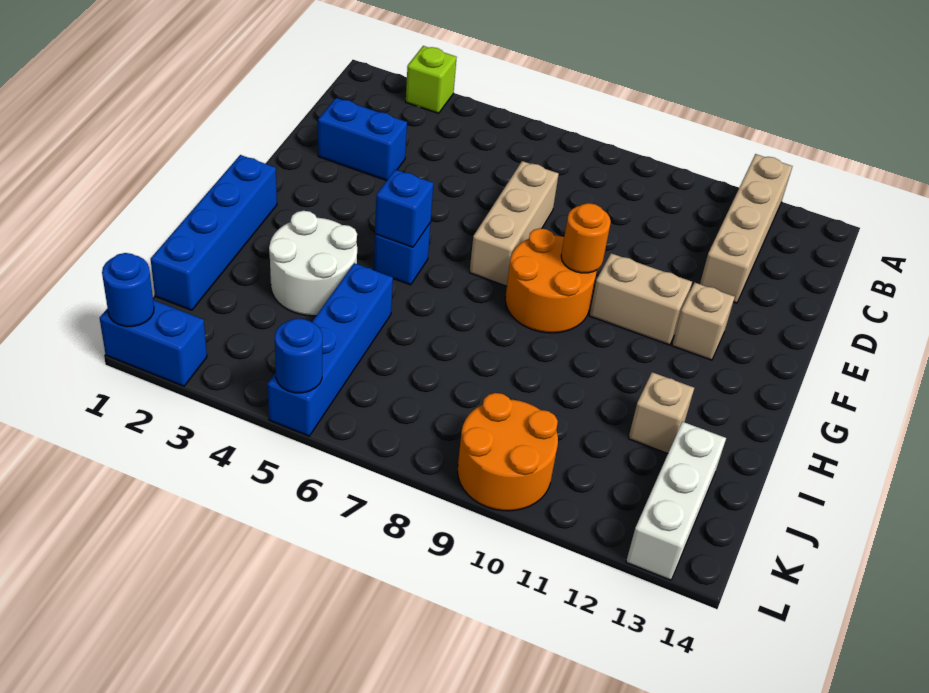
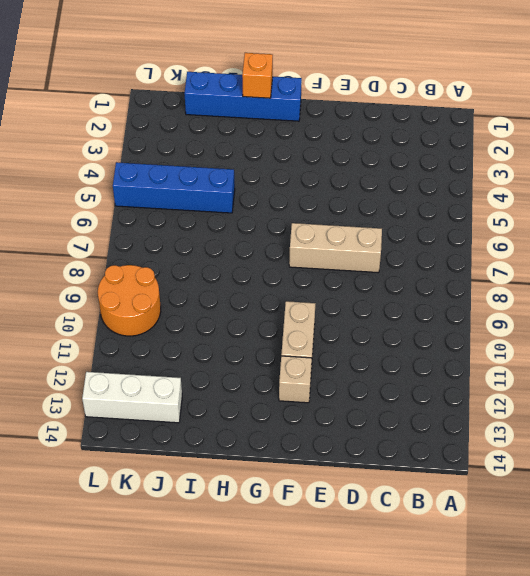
orange brick H1 level 2 -> none
none -> lime brick A3 level 1
none -> tan brick A12:D12 level 1
none -> blue brick D2:D3 level 1

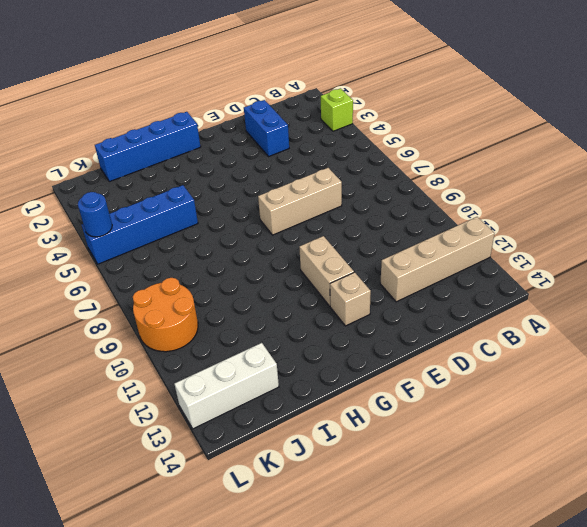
none -> orange round brick F8:G9 level 1
none -> blue brick G5 level 1
none -> white round brick H3:I4 level 1

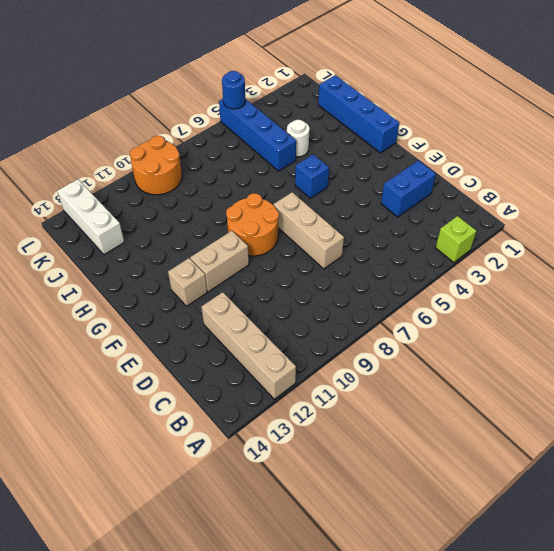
white round brick I4 level 1 -> white round brick H3:I4 level 1
none -> tan brick I12 level 1
none -> blue brick L1:L2 level 1
none -> orange round brick F9 level 2

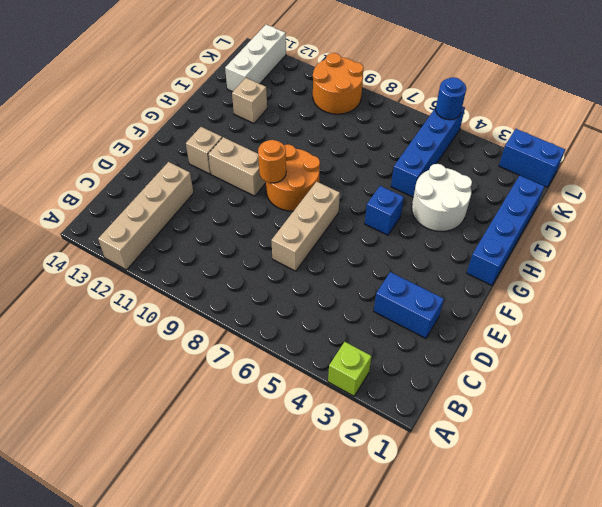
none -> blue brick G5 level 2
none -> blue round brick L1 level 2

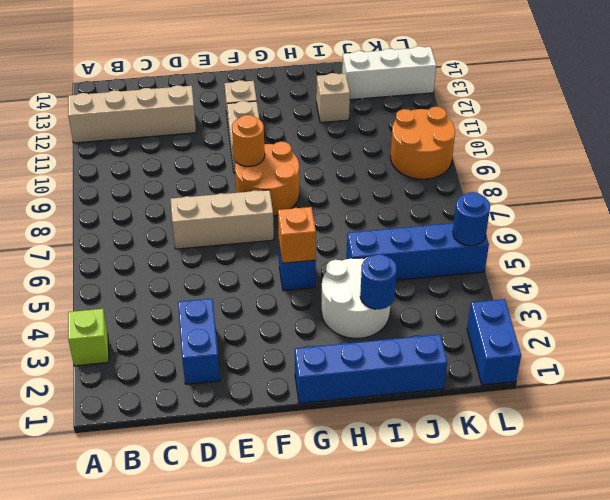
orange brick G5 level 2 -> blue brick G5 level 2
blue round brick I3 level 2 -> blue round brick L1 level 2

